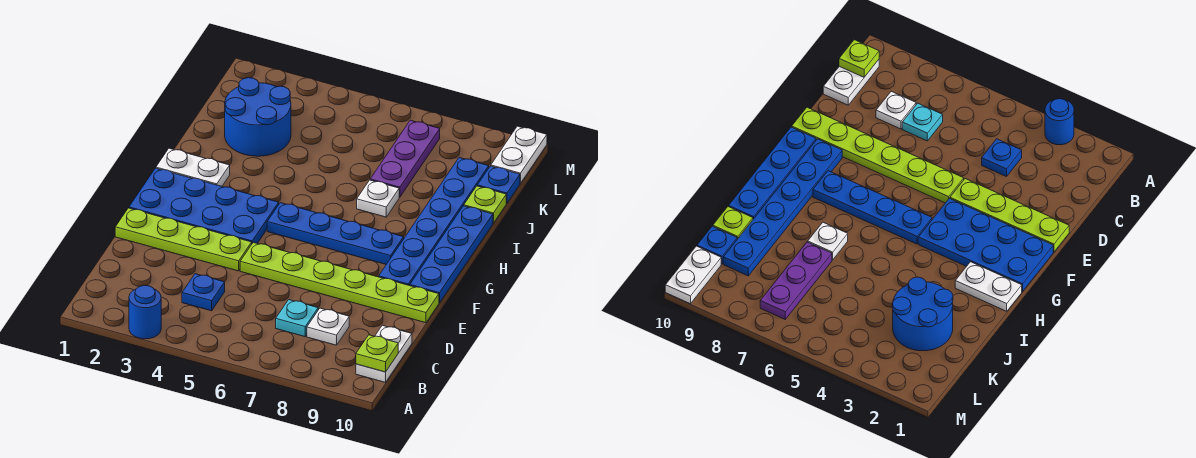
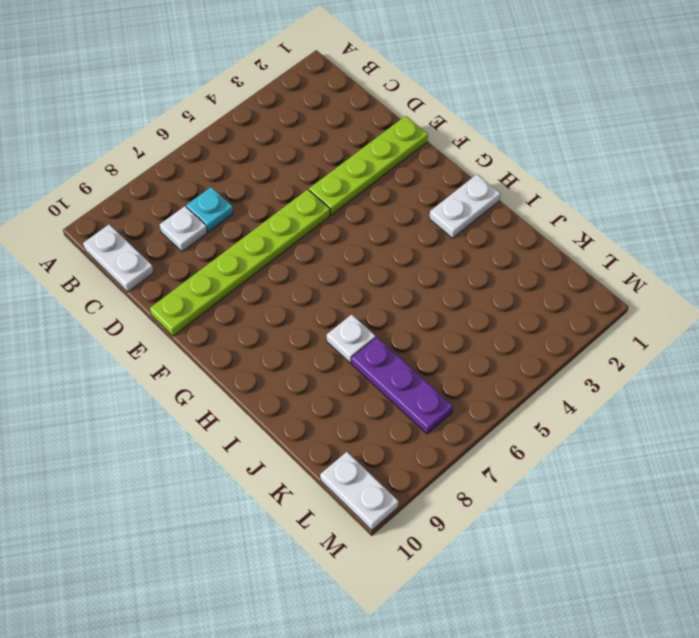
none -> blue round brick A3 level 1
none -> blue plate C4 level 1
none -> blue plate F1:G4 level 1

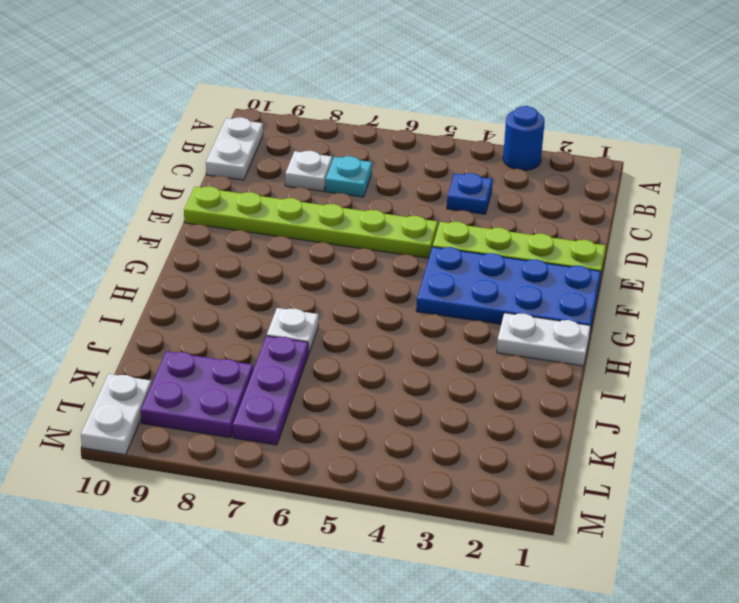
purple plate K8:L9 level 1 -> blue plate F9:K9 level 1
none -> blue plate F10:I10 level 1
none -> blue plate G5:G8 level 1
none -> blue round brick J2:K3 level 1

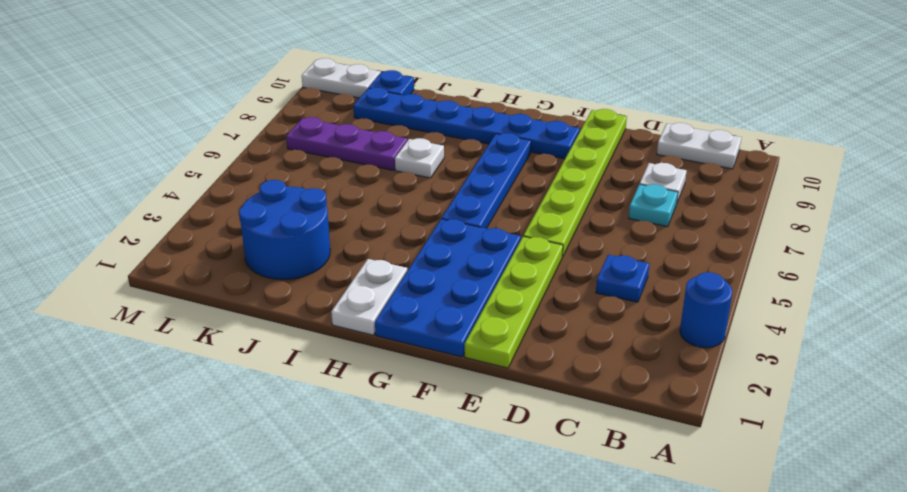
none -> blue plate F10:I10 level 1
none -> lime plate J10 level 1
none -> lime plate B10 level 2

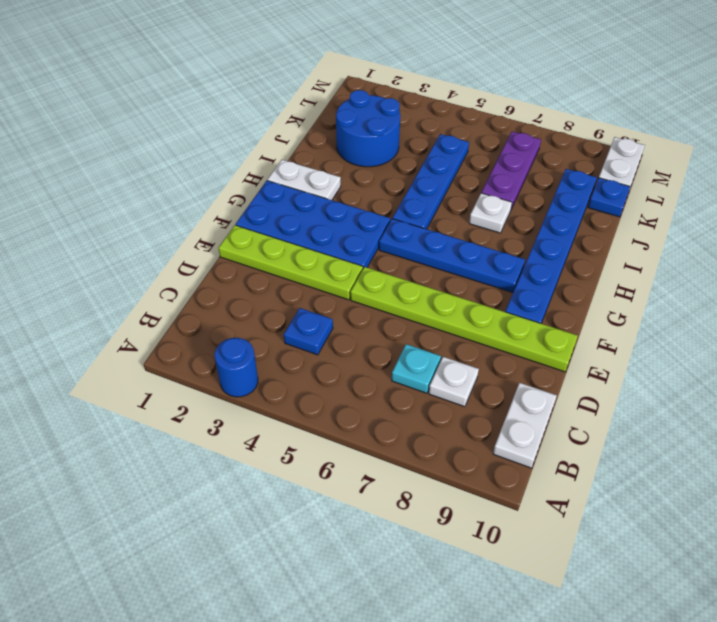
blue plate H5:K5 level 1 -> blue plate F10:I10 level 1
none -> lime plate J10 level 1
none -> lime plate B10 level 2

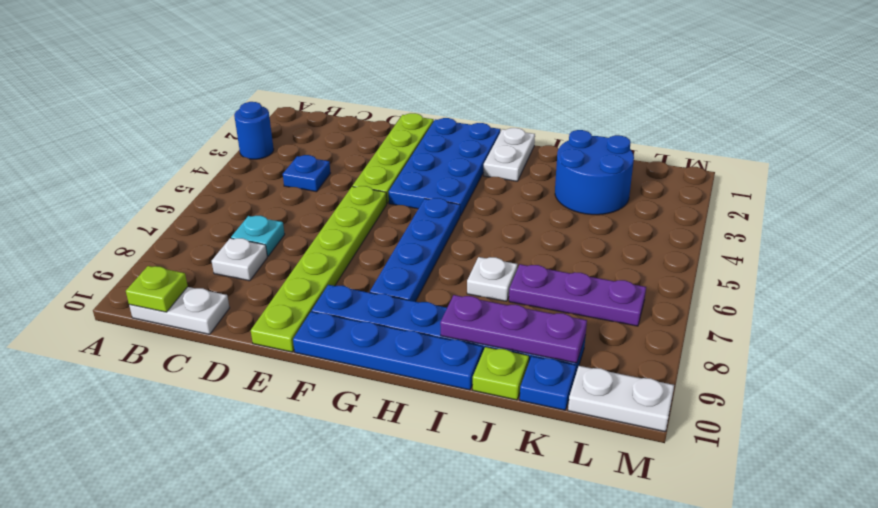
purple plate I9:K9 level 2 -> none

